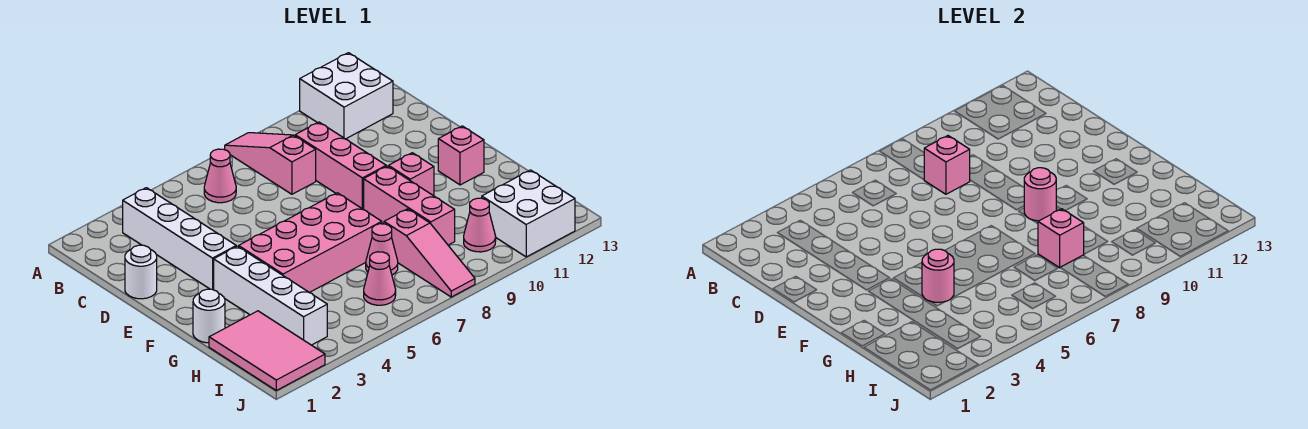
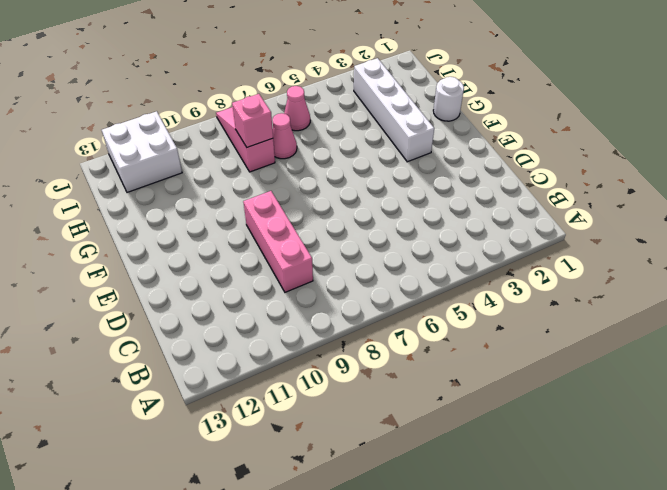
none -> pink slope A8:C8 level 1 top C
none -> white brick A11:B12 level 1
none -> white brick B3:E3 level 1

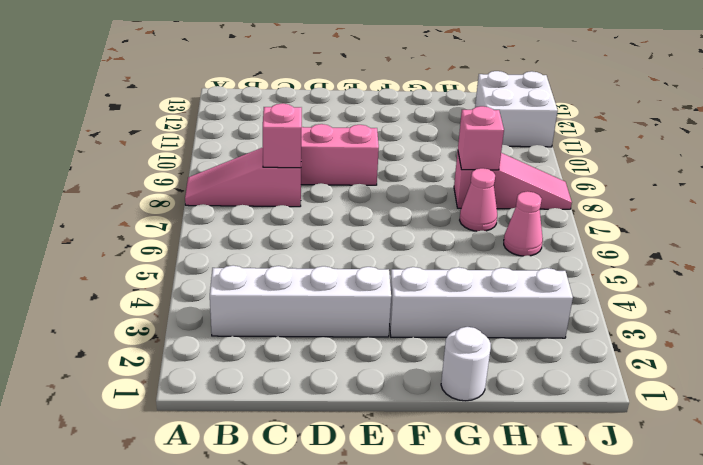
none -> white brick A11:B12 level 1
none -> pink cone B6 level 1
none -> white round brick D1 level 1

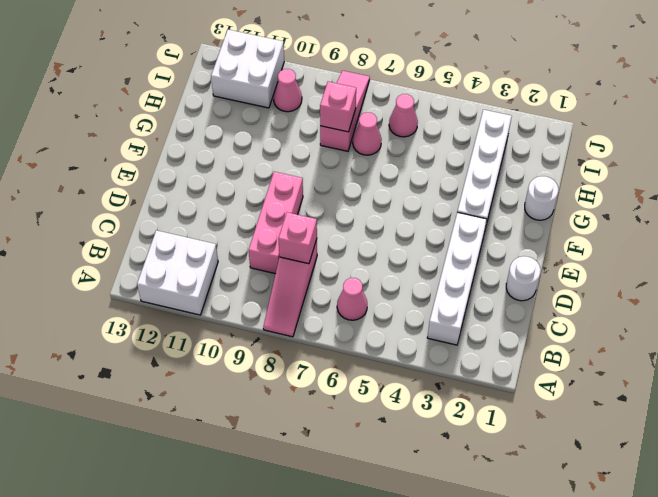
none -> pink brick F4:G7 level 1
none -> pink brick F9:H9 level 1
none -> pink brick F10 level 1

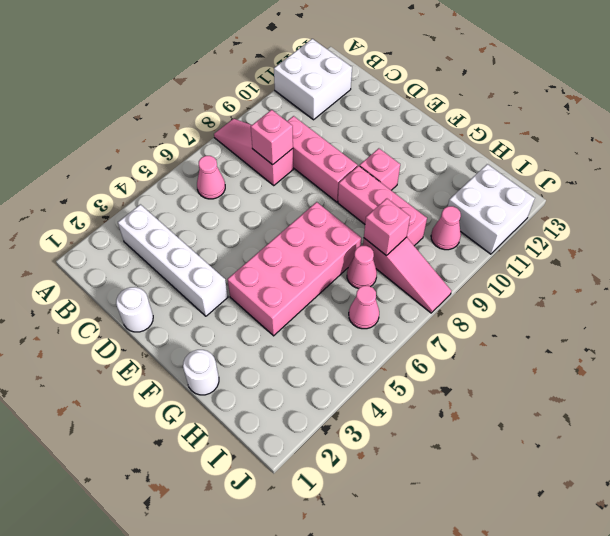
none -> white brick F3:I3 level 1
none -> pink brick F12 level 1
none -> pink tile H1:J2 level 1

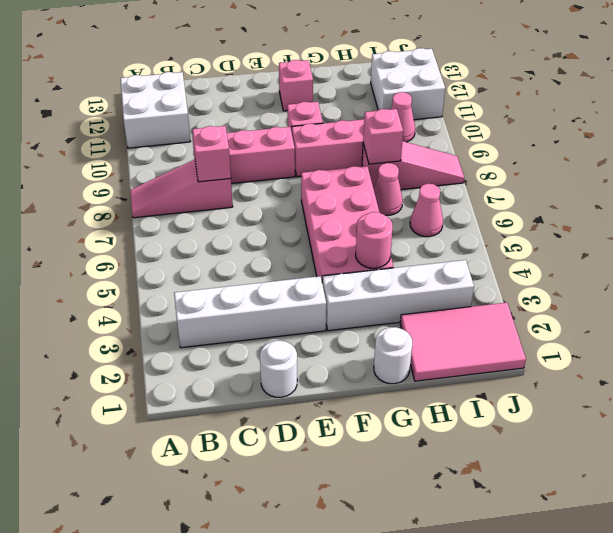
none -> pink cone B6 level 1
none -> pink round brick F9 level 2

